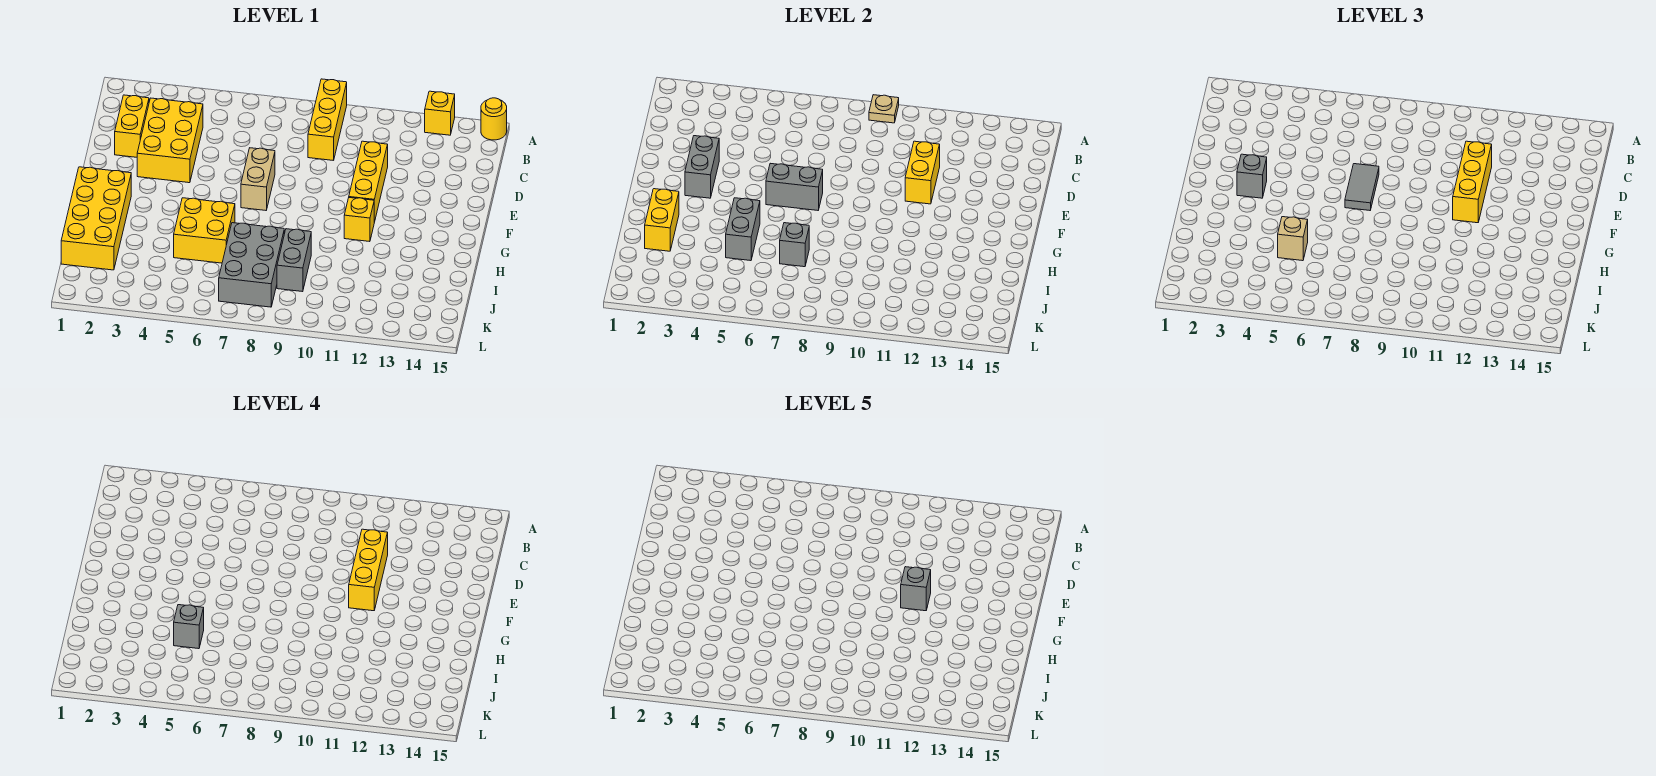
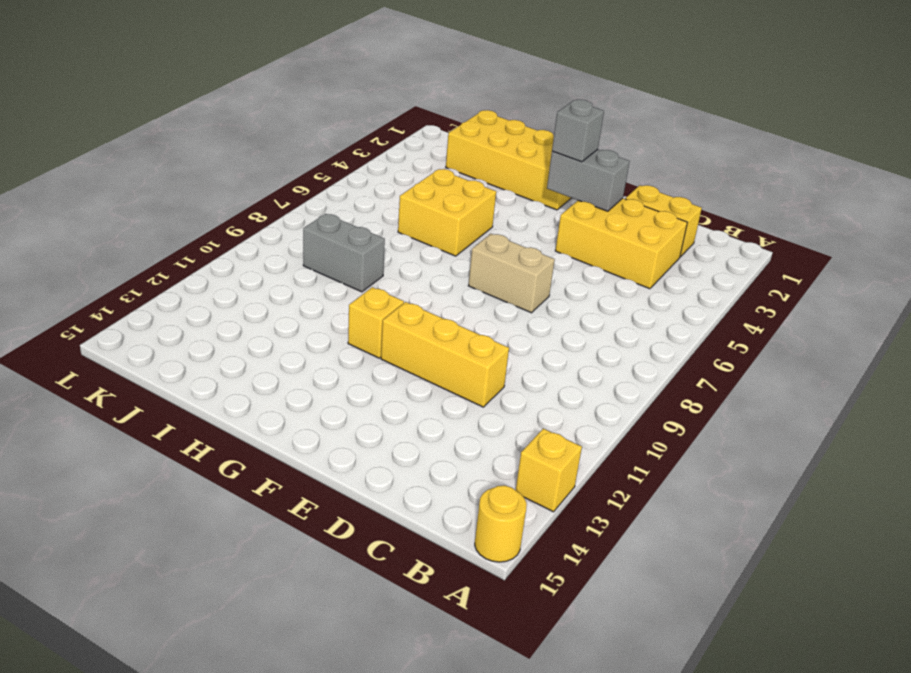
none -> yellow brick A9:C9 level 1
none -> grey brick I7:K8 level 1
none -> tan plate A9 level 2

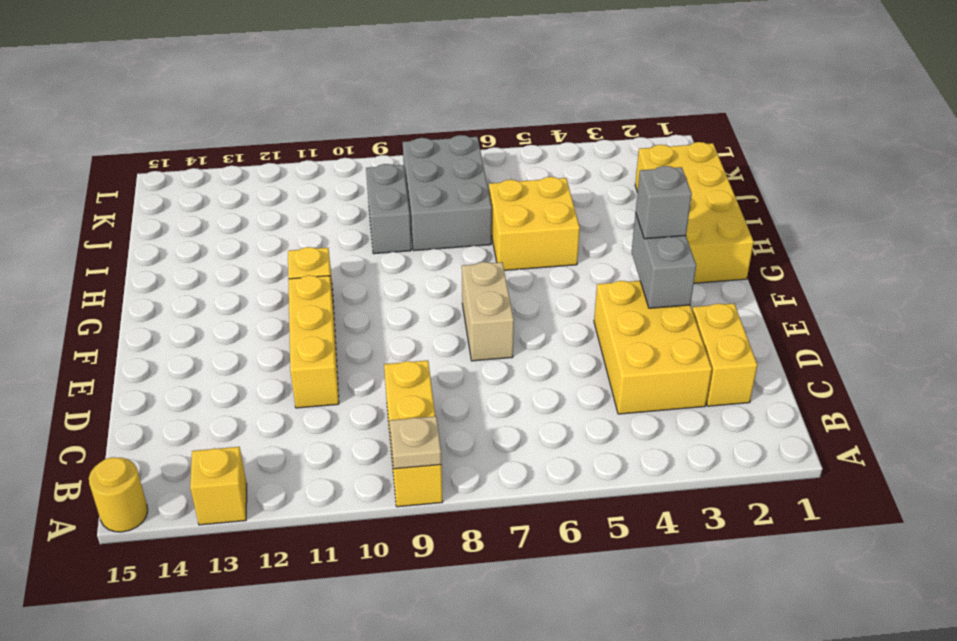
none -> yellow brick D11:E11 level 2
none -> grey brick F6:F7 level 2
none -> yellow brick H2:I2 level 2

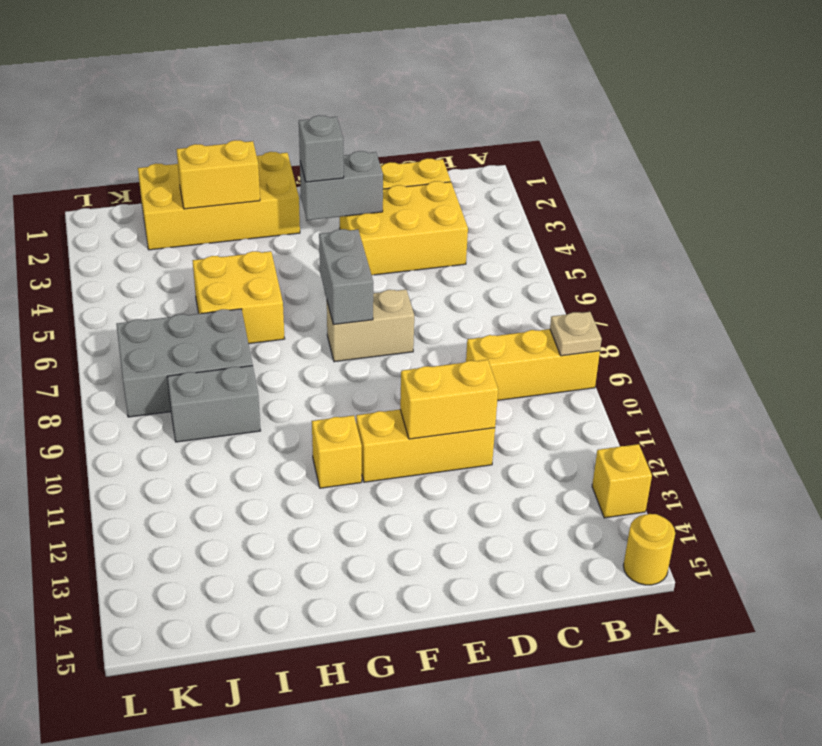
none -> grey brick H5:I5 level 2
none -> grey brick I7 level 2
none -> yellow brick D11:F11 level 3

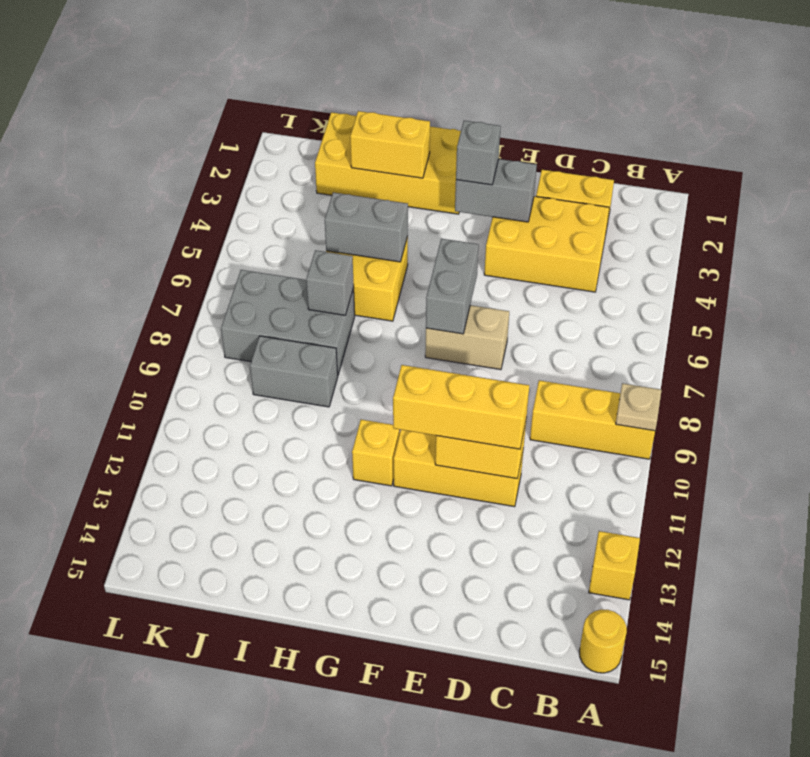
none -> grey tile E7:F7 level 3
none -> tan brick I5 level 3
none -> yellow brick D11:F11 level 4

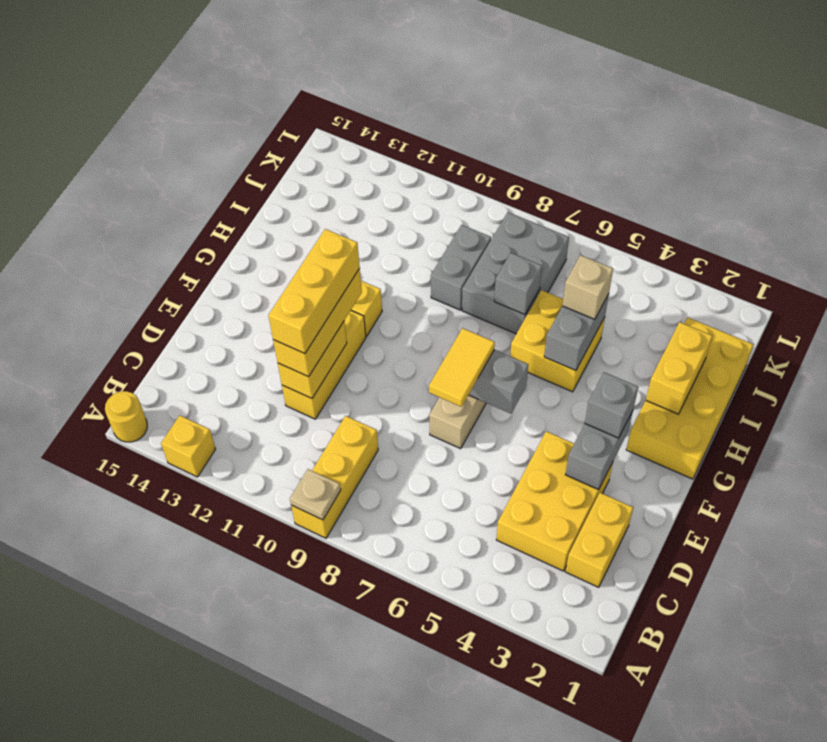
yellow tile E7:F7 level 3 -> grey tile E7:F7 level 3
none -> grey brick I5 level 4
none -> grey brick F11 level 5

